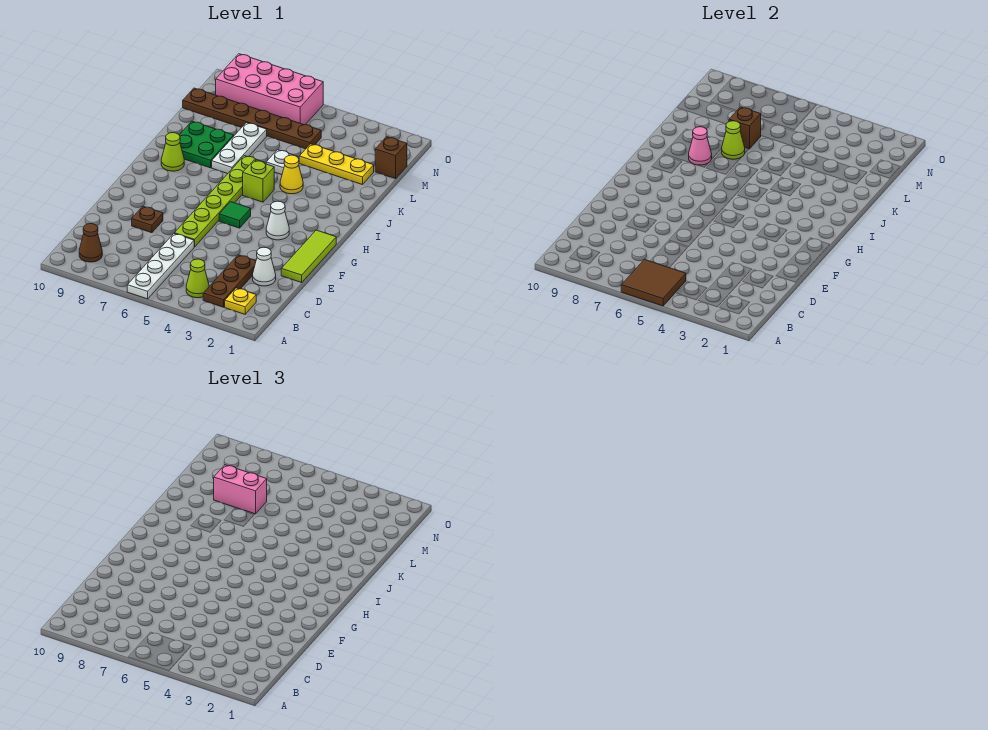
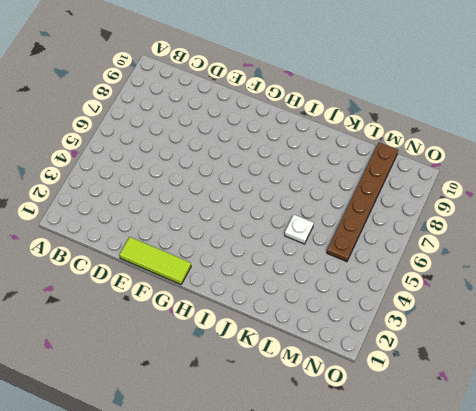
none -> white plate A6:D6 level 1
none -> yellow plate B2 level 1
none -> brown plate B3:D3 level 1

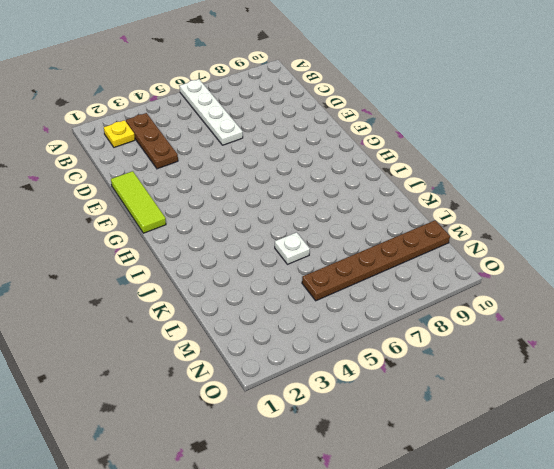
none -> lime cone B4 level 1
none -> brown cone B9 level 1
none -> white cone D2 level 1

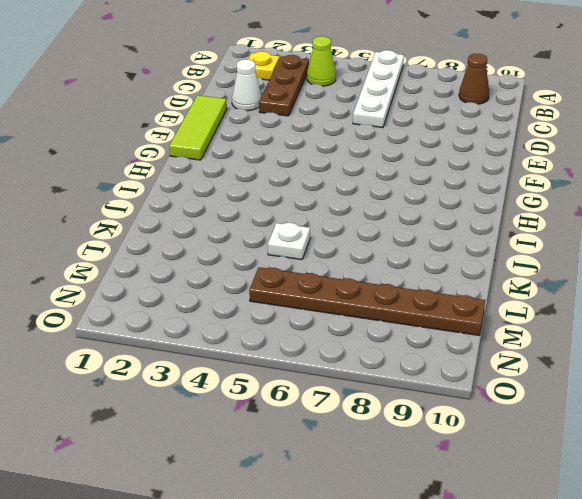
none -> lime plate E6:J6 level 1
none -> brown plate E8 level 1
none -> white cone G3 level 1

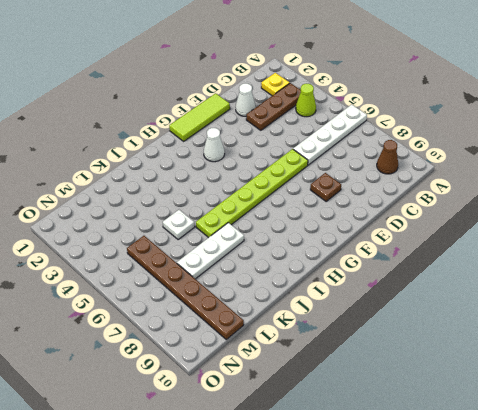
none -> green tile G5 level 1
none -> lime brick I5 level 1
none -> lime cone I9 level 1

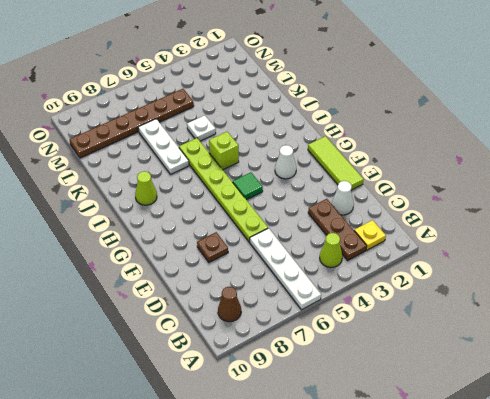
none -> yellow cone J4 level 1
none -> green plate J8:K9 level 1
none -> yellow plate L2:L4 level 1

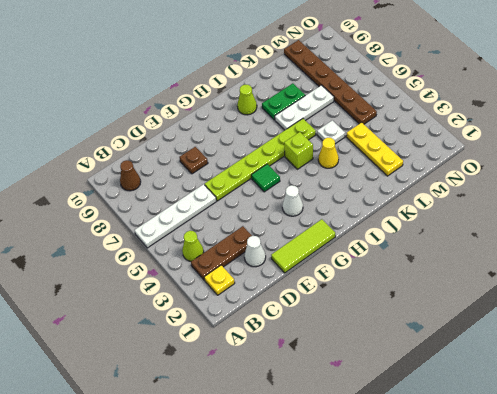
green plate J8:K8 level 1 -> green plate J8:K9 level 1
none -> brown brick M1 level 1
none -> pink brick N6:O9 level 1
none -> brown tile A5:B6 level 2

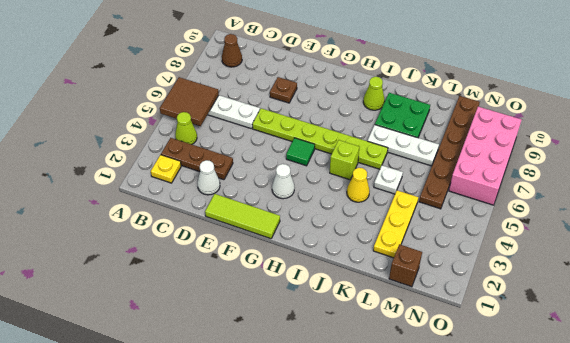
none -> pink cone J8 level 2
none -> lime cone K7 level 2
none -> brown brick L7 level 2

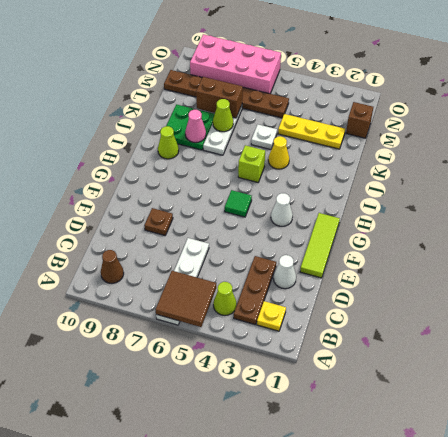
brown brick L7:L8 level 2 -> brown brick L7 level 2
none -> lime plate E6:J6 level 1
none -> pink brick L7:L8 level 3

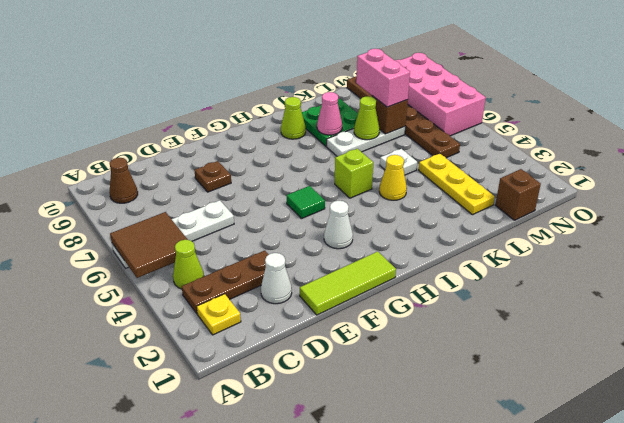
none -> lime plate E6:J6 level 1

